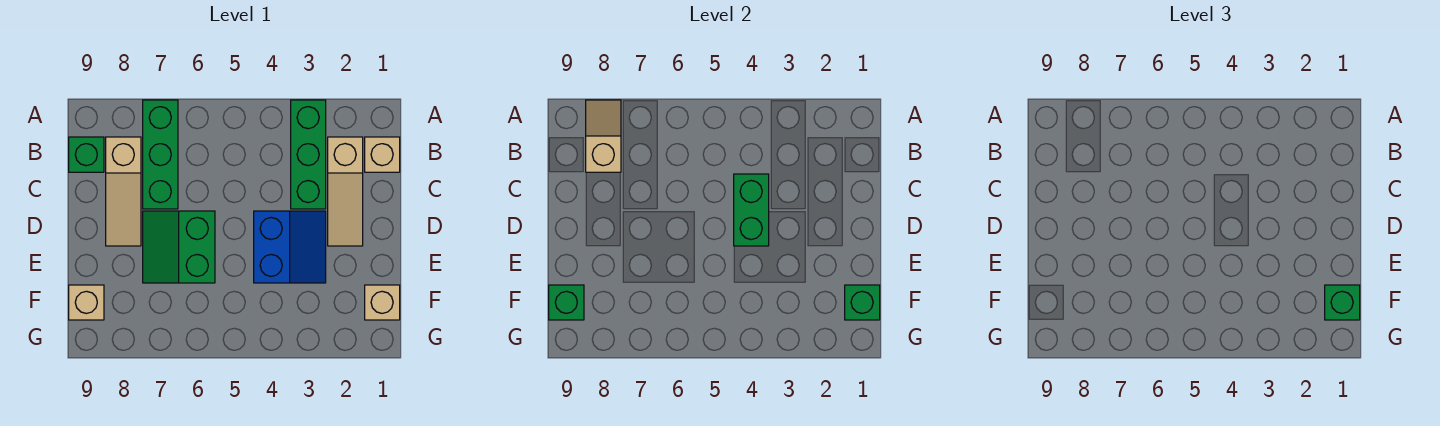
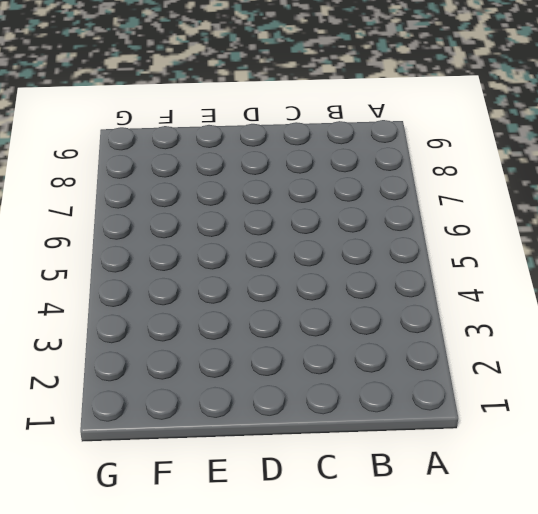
none -> green brick A3:C3 level 1
none -> green brick A7:C7 level 1
none -> tan brick B1 level 1

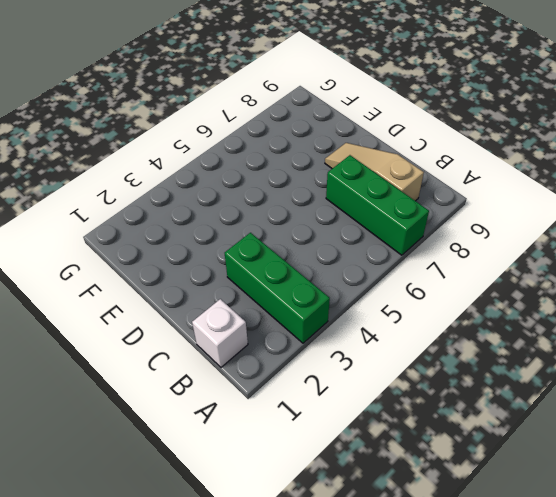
white brick B1 level 1 -> tan brick B1 level 1
none -> tan slope B2:D2 level 1 top B
none -> green brick B9 level 1
none -> blue slope D3:E4 level 1 top 4

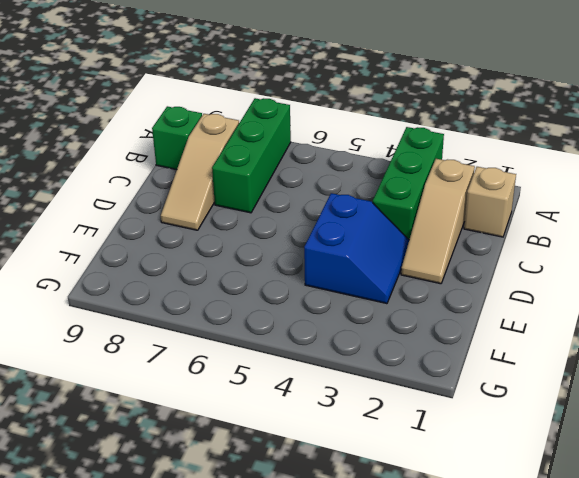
none -> green slope D6:E7 level 1 top 6
none -> tan brick F1 level 1
none -> tan brick F9 level 1

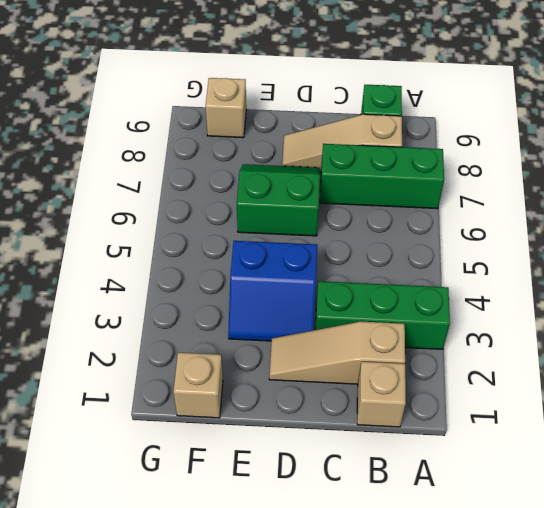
none -> tan slope A8:B8 level 2 top B
none -> green brick C4:D4 level 2
none -> green brick F1 level 2

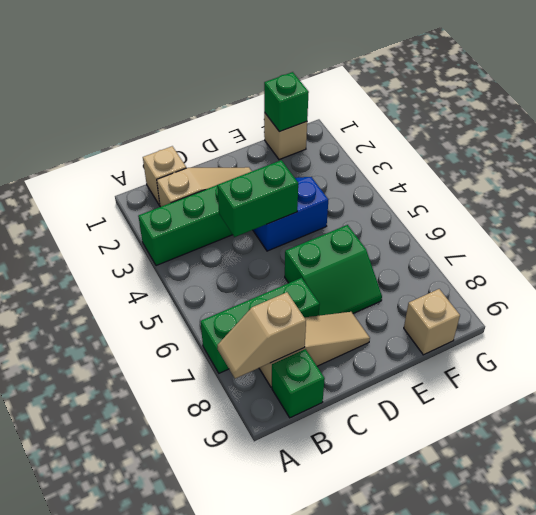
none -> green brick F9 level 2
none -> green brick F1 level 3

